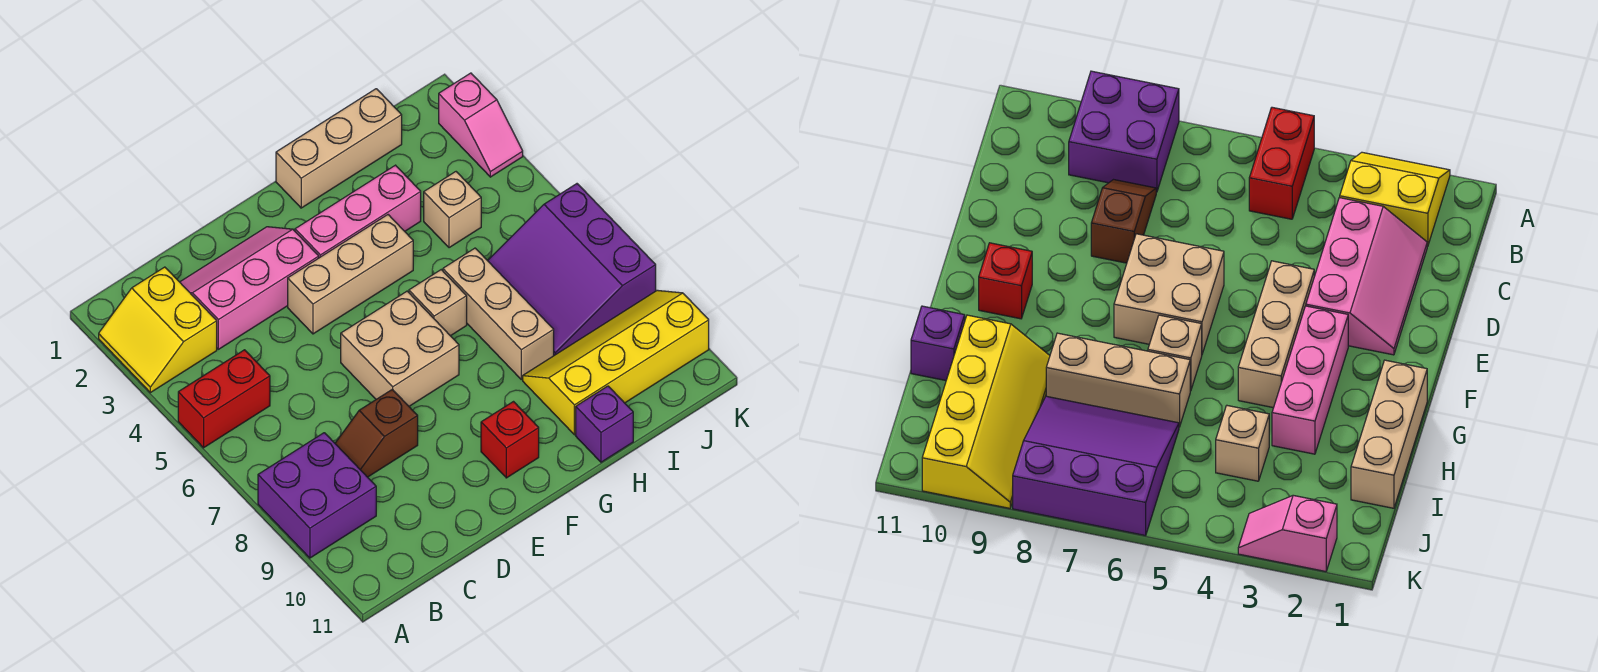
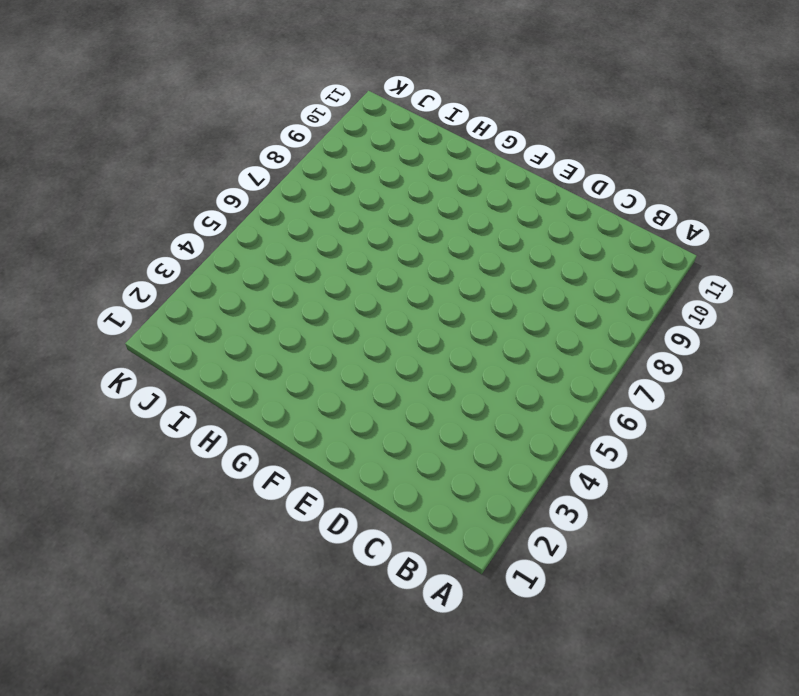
none -> yellow slope A2:B3 level 1 top B
none -> red brick A5:B5 level 1
none -> purple brick A8:B9 level 1

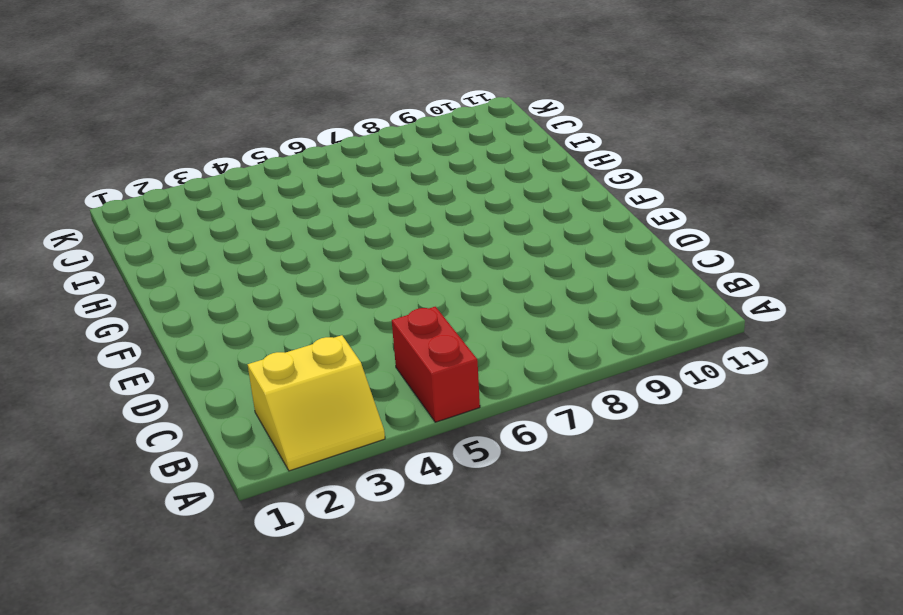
none -> purple brick A8:B9 level 1
none -> pink slope C2:E3 level 1 top 3
none -> brown slope C8:D8 level 1 top D

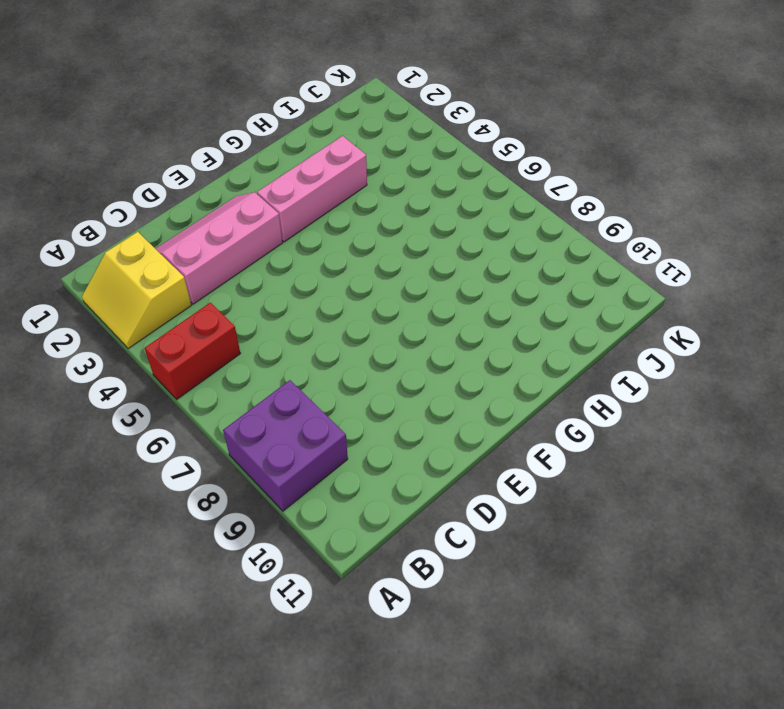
none -> brown slope C8:D8 level 1 top D
none -> tan brick E4:G4 level 1
none -> tan brick E6:F7 level 1

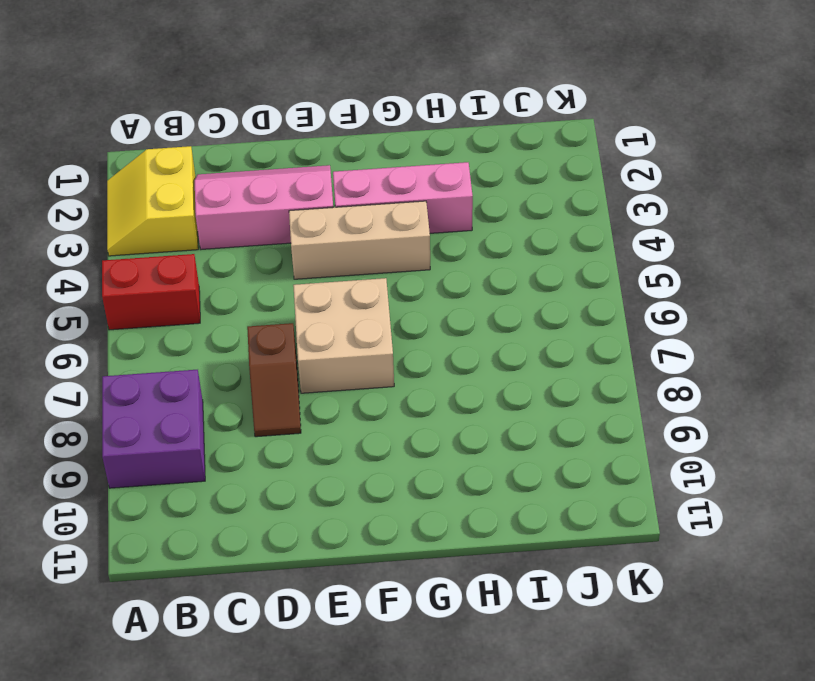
brown slope D7:D8 level 1 top 7 -> brown slope C8:D8 level 1 top D
none -> red brick F10 level 1
none -> tan brick G1:I1 level 1
none -> tan brick G6 level 1

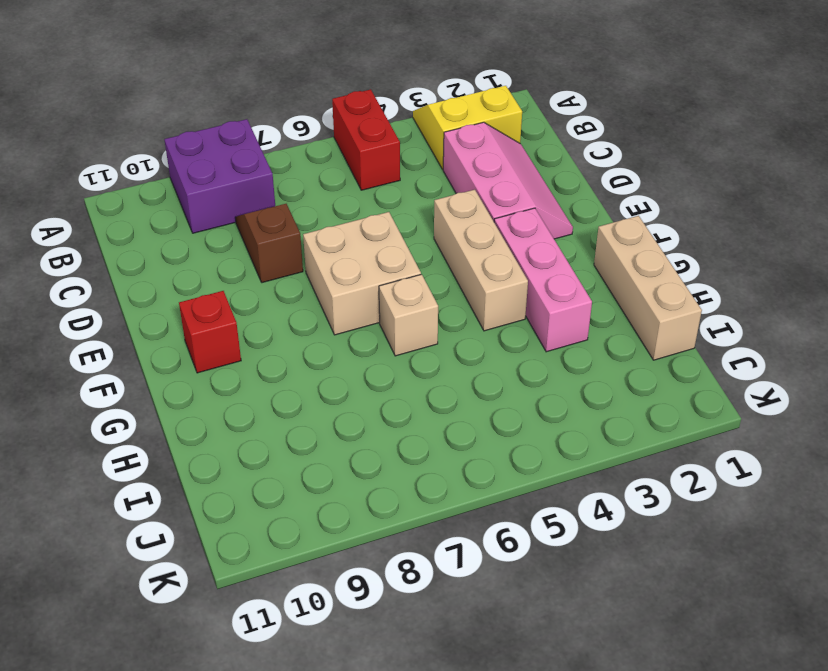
none -> tan brick H6:H8 level 1
none -> yellow slope H9:K10 level 1 top 10
none -> purple brick H11 level 1

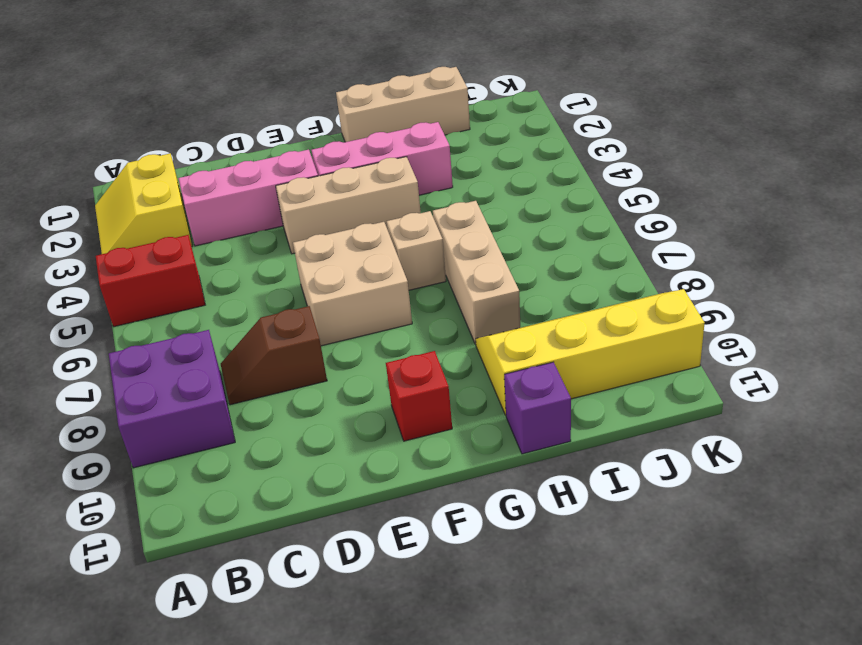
none -> tan brick I4 level 1
none -> purple slope I6:K8 level 1 top K
none -> pink slope K2:K3 level 1 top 2

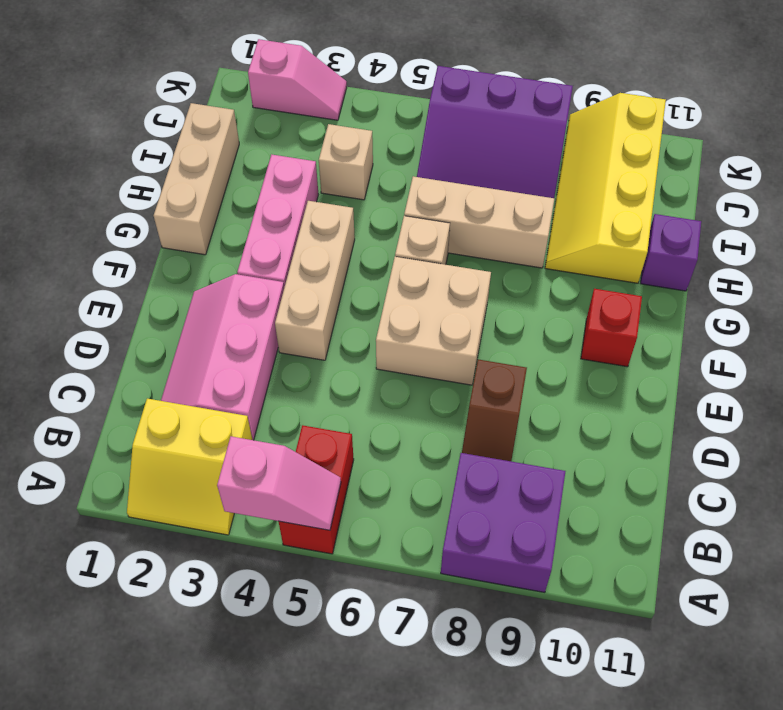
pink slope A4:A5 level 2 top 4 -> none

